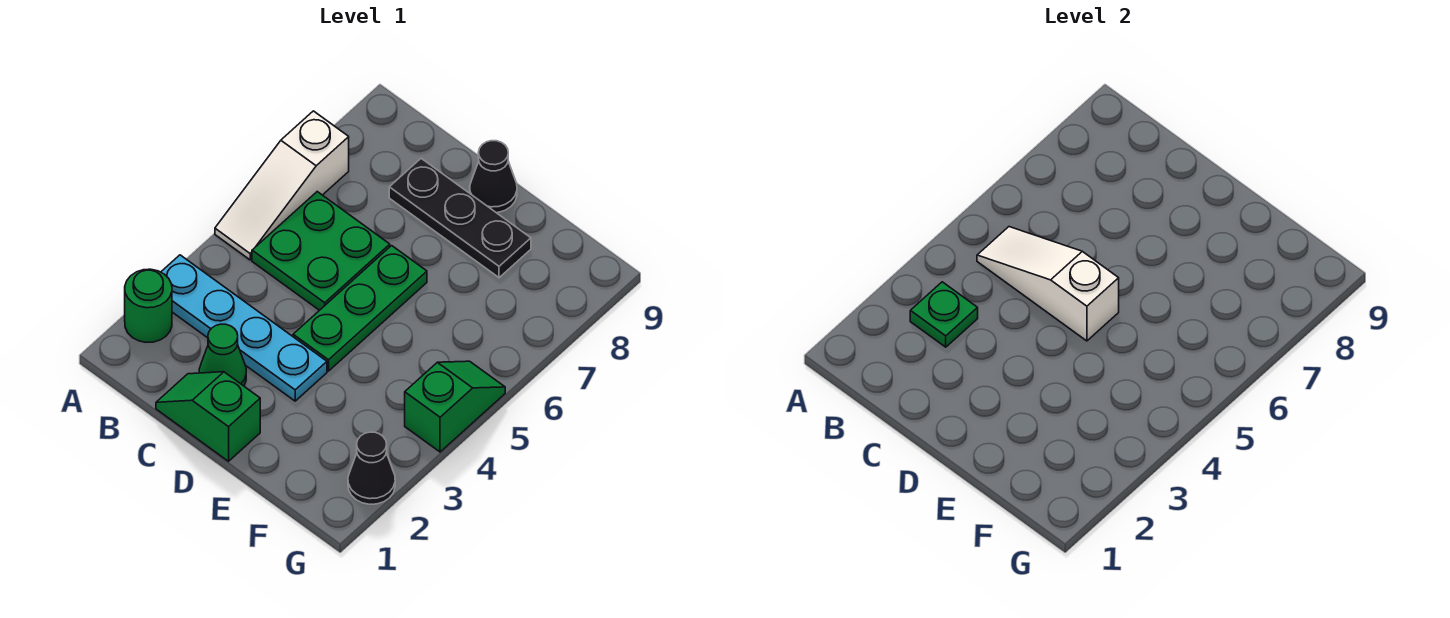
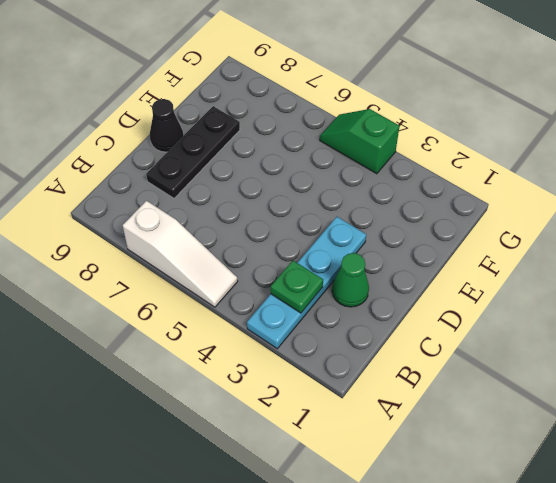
none -> green round brick A2 level 1
none -> green plate B5:C6 level 1
none -> green slope C1:D1 level 1 top D

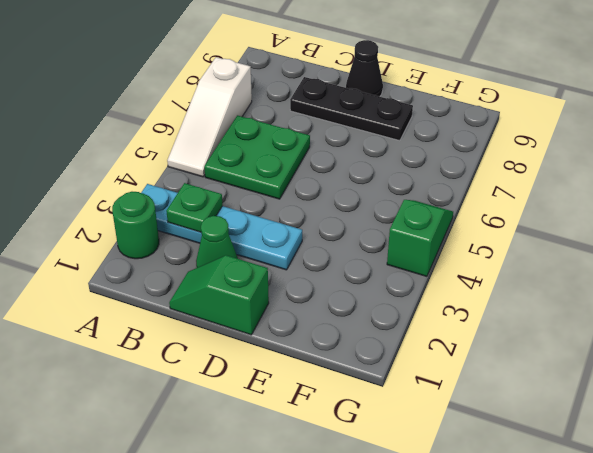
none -> green plate D4:D6 level 1
none -> black cone G2 level 1
none -> white slope B5:D5 level 2 top D

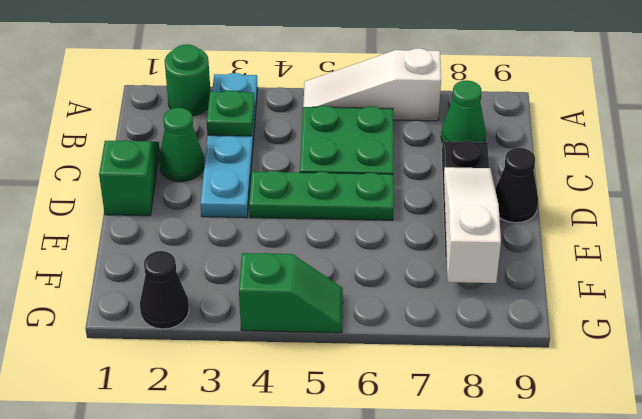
green cone B8 level 1 -> none
white slope D8:F8 level 2 top F -> white slope B5:D5 level 2 top D

